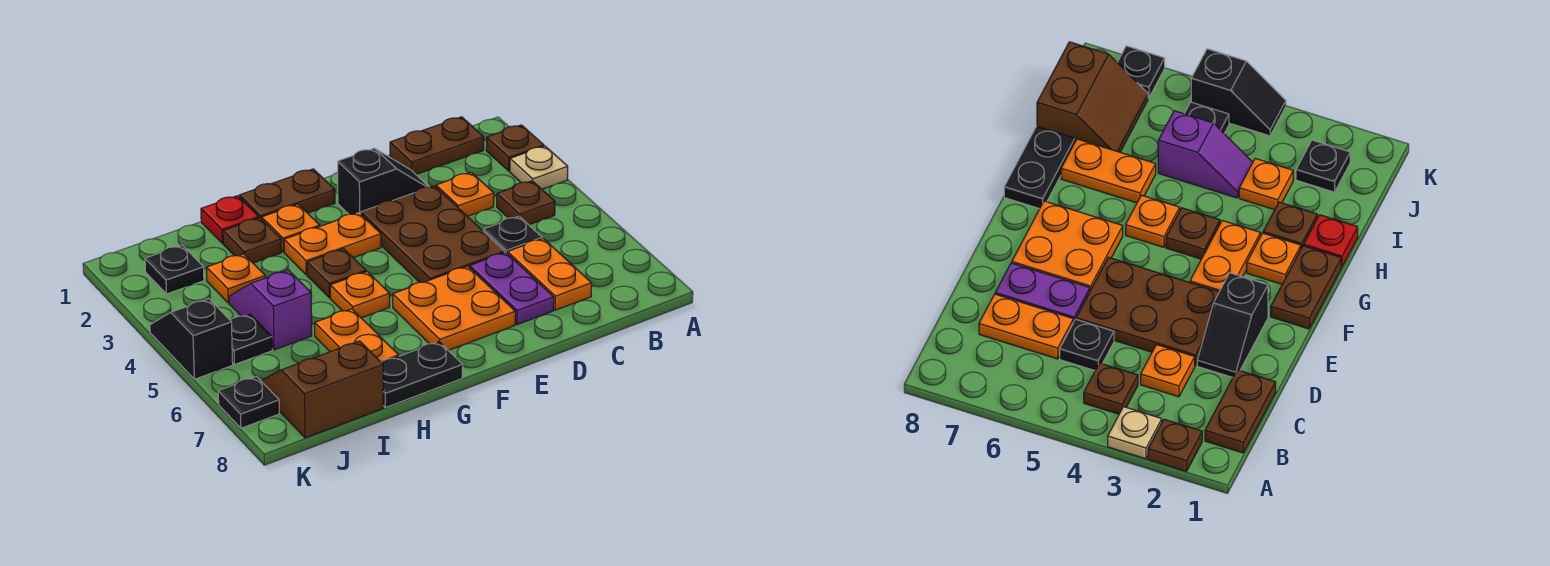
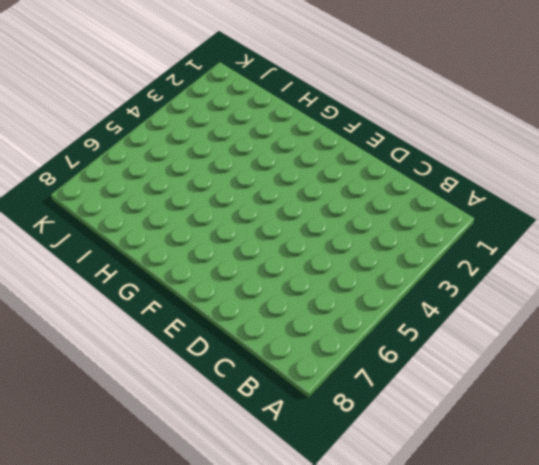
none -> brown plate A2 level 1
none -> tan plate A3 level 1
none -> brown plate B1:C1 level 1

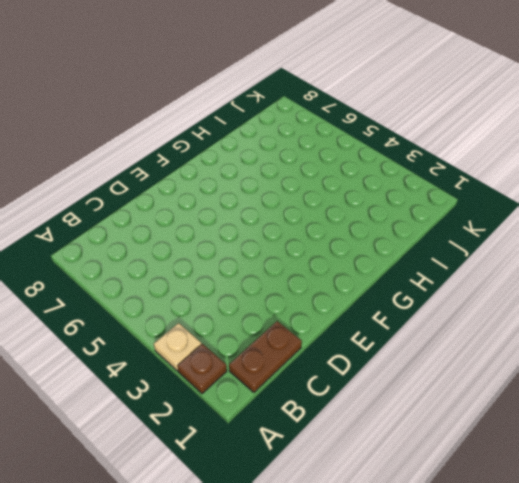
none -> brown plate B4 level 1
none -> orange plate C3 level 1
none -> black plate C5 level 1

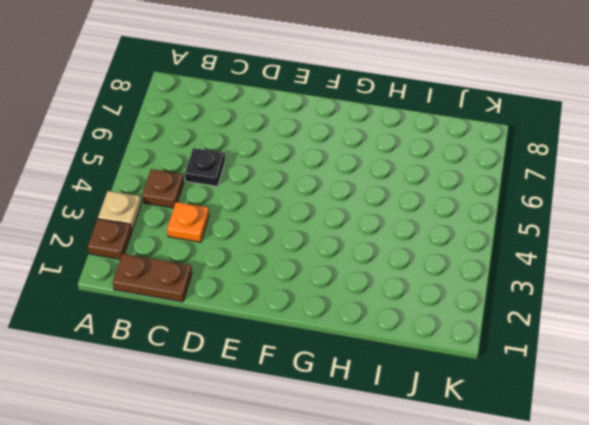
none -> orange plate C6:C7 level 1
none -> black slope D2:E2 level 1 top E
none -> brown plate D3:E5 level 1

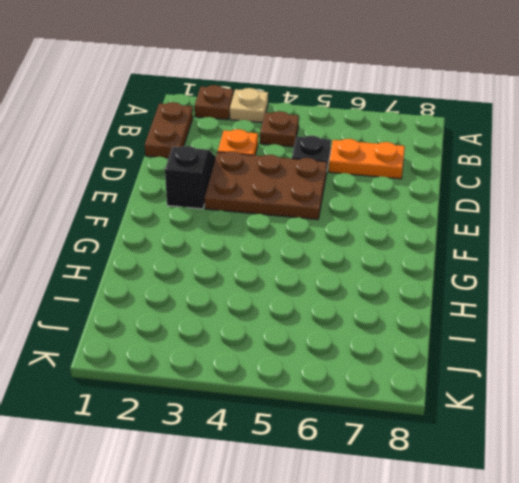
none -> purple plate D6:D7 level 1
none -> orange plate E6:F7 level 1
none -> brown plate F1:G1 level 1

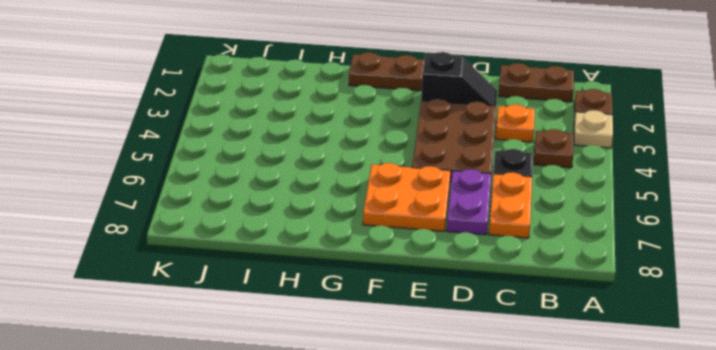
none -> orange plate F3:G3 level 1
none -> orange plate G2 level 1
none -> brown plate G4 level 1

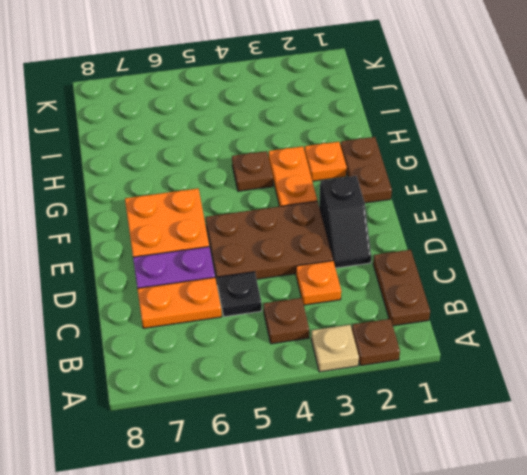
none -> orange plate G5 level 1
none -> black plate G8:H8 level 1
none -> red plate H1 level 1

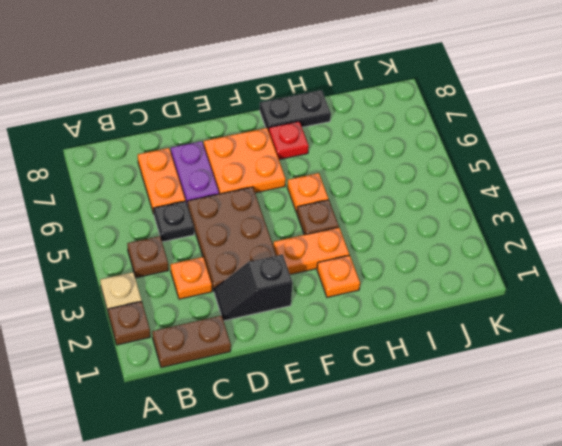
red plate G7 level 1 -> red plate H1 level 1
none -> brown plate F1:G1 level 1
none -> brown plate H2 level 1
none -> orange plate H6:H7 level 1

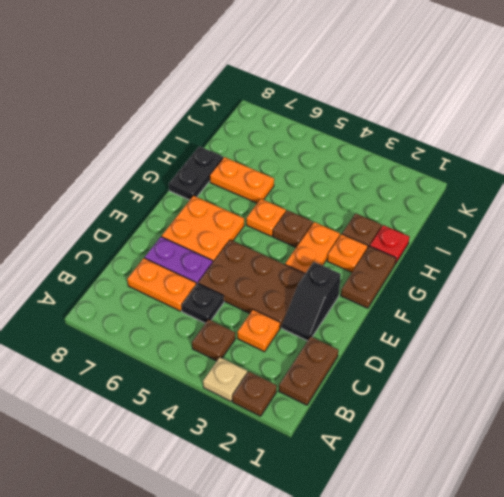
none -> orange plate I3 level 1
none -> purple slope I4:I5 level 1 top 5
none -> brown slope I7:J8 level 1 top 8

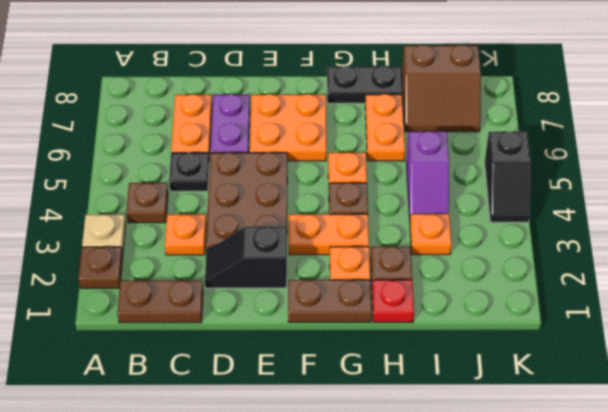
none -> black plate J2 level 1
none -> black plate J5 level 1
none -> black plate K7 level 1

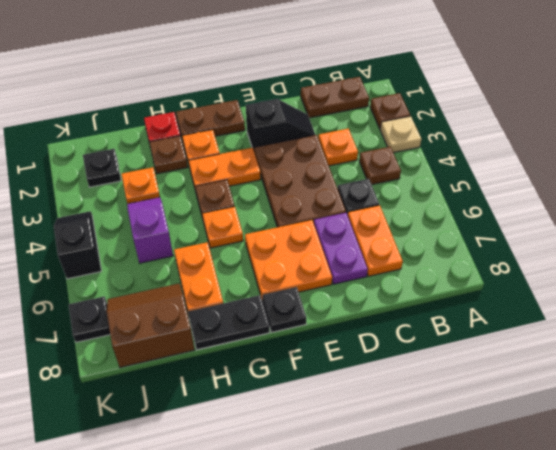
black plate F8 level 1 -> black plate J5 level 1

